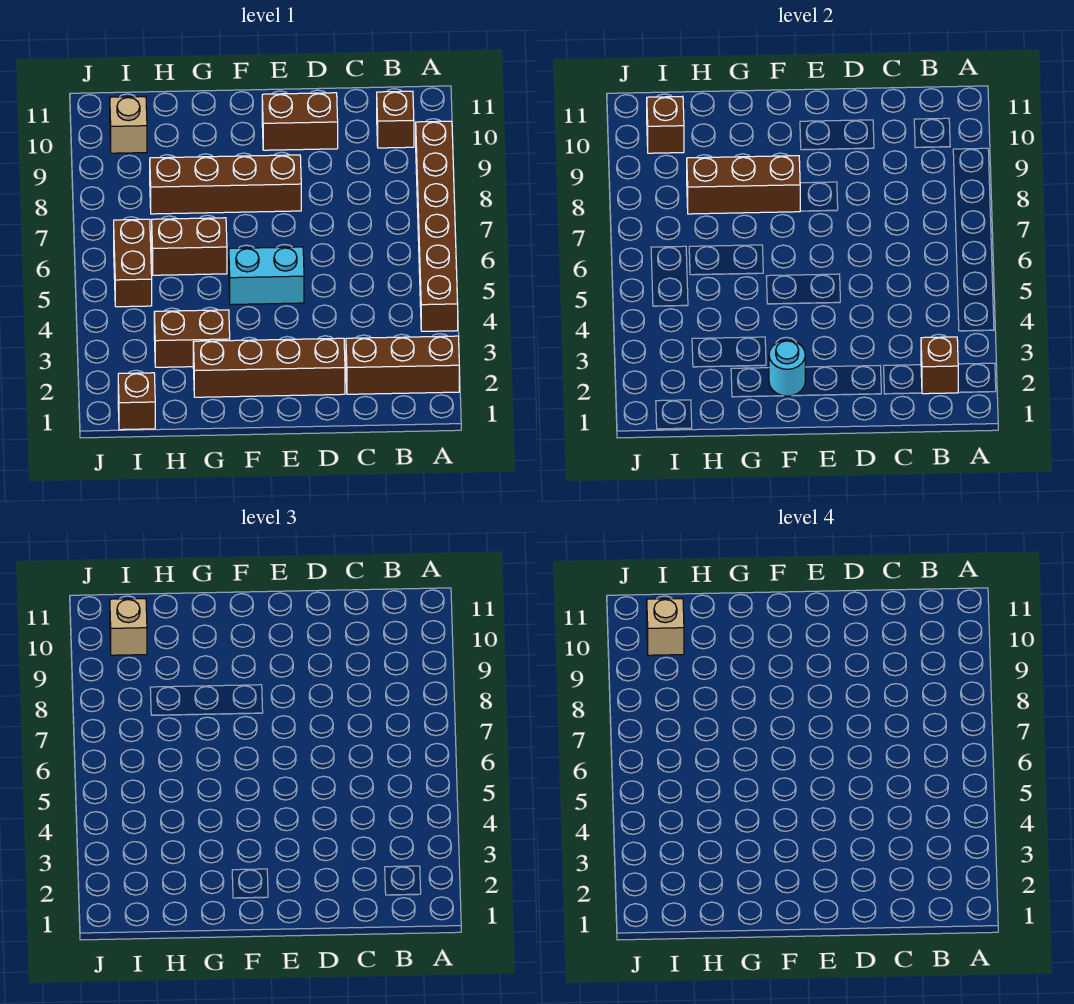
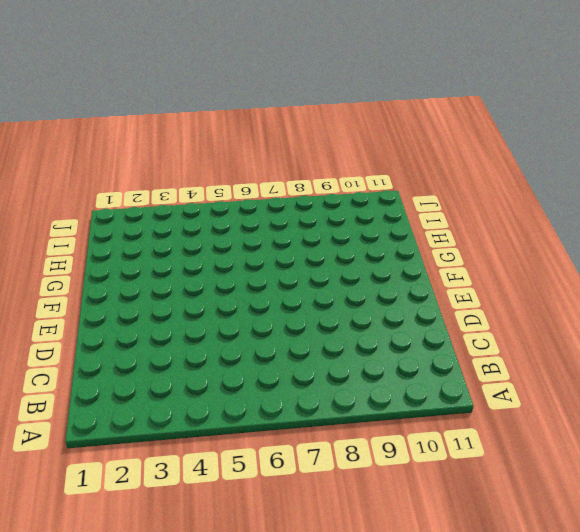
none -> brown brick A2:C2 level 1
none -> brown brick A4:A9 level 1
none -> brown brick B10 level 1

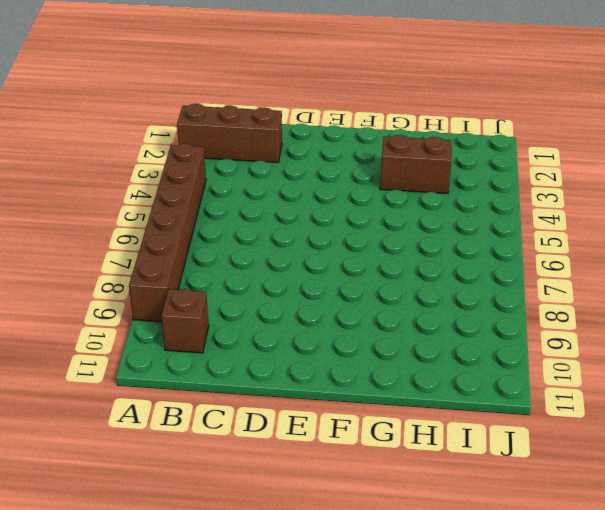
none -> brown brick D2:G2 level 1
none -> brown brick D10:E10 level 1
none -> cyan brick E5:F5 level 1

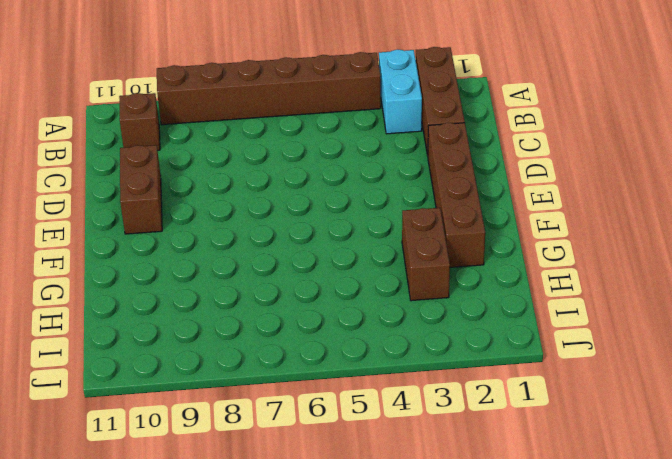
cyan brick A3:B3 level 1 -> cyan brick E5:F5 level 1
none -> brown brick E8:H8 level 1
none -> brown brick G6:H6 level 1
none -> brown brick I1 level 1

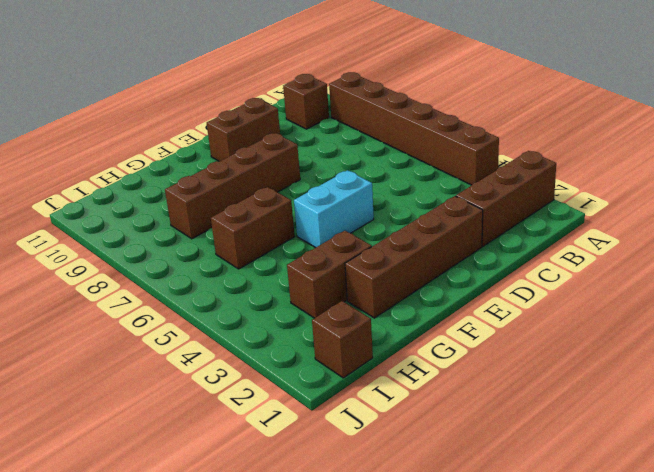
none -> brown brick I5:I6 level 1
none -> tan brick I10 level 1
none -> brown brick B2 level 2

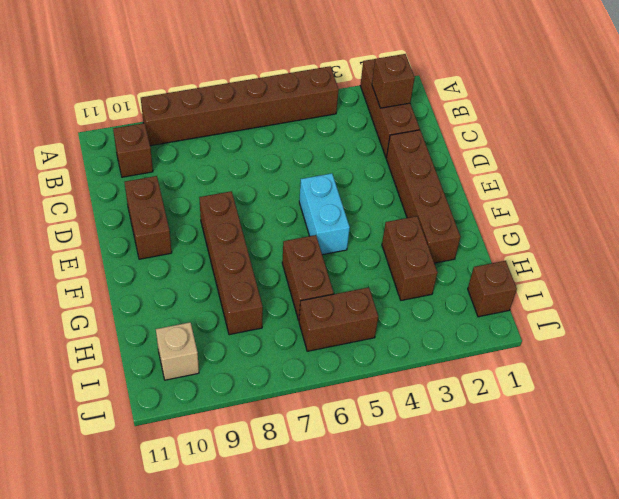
none -> cyan round brick F2 level 2
none -> brown brick F8:H8 level 2
none -> brown brick I10 level 2

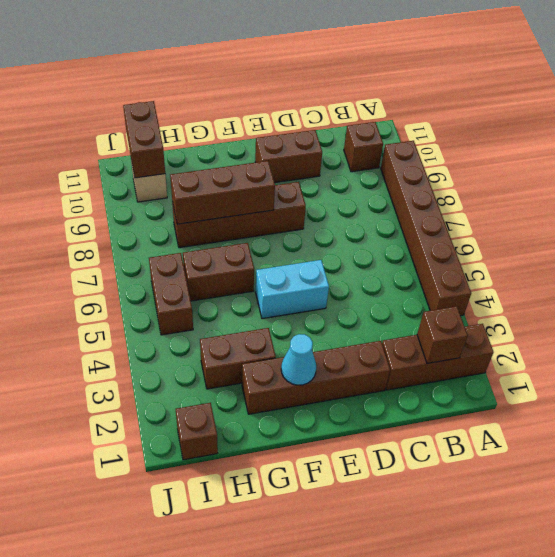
cyan cone F2 level 2 -> cyan round brick F2 level 2
brown brick I10:I11 level 2 -> brown brick I10 level 2
none -> tan brick I10 level 3
none -> tan brick I10 level 4

